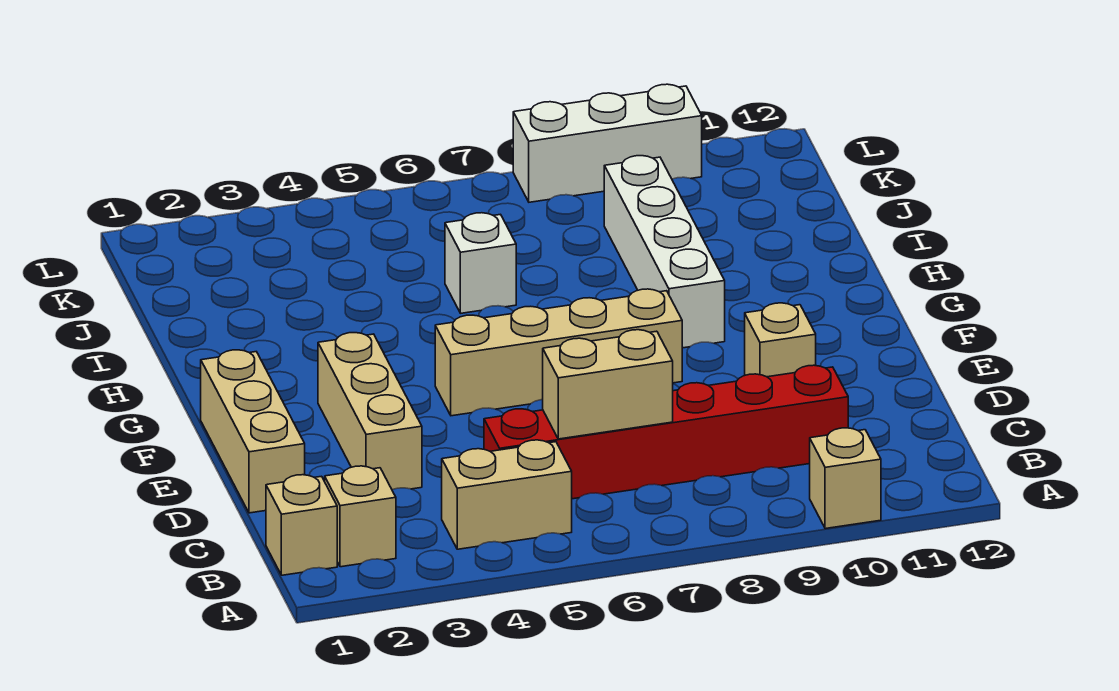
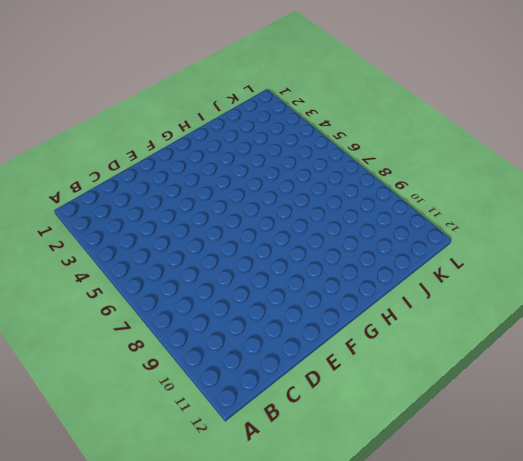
none -> tan brick A10 level 1
none -> tan brick B1 level 1
none -> tan brick B2 level 1

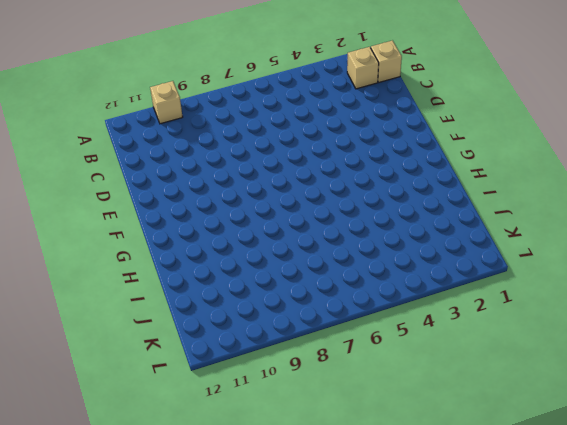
none -> tan brick B4:B5 level 1
none -> red brick C5:C10 level 1
none -> tan brick D1:F1 level 1

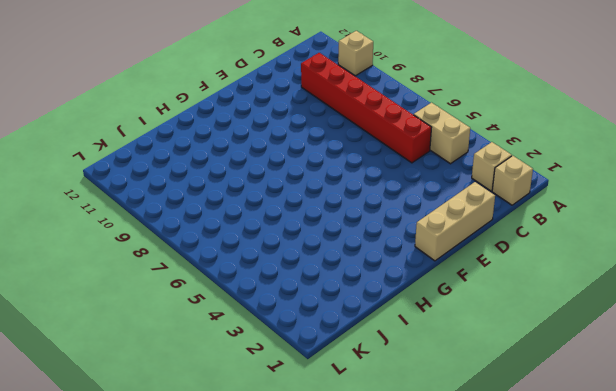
none -> tan brick D3:F3 level 1
none -> tan brick E10 level 1
none -> tan brick F5:F8 level 1

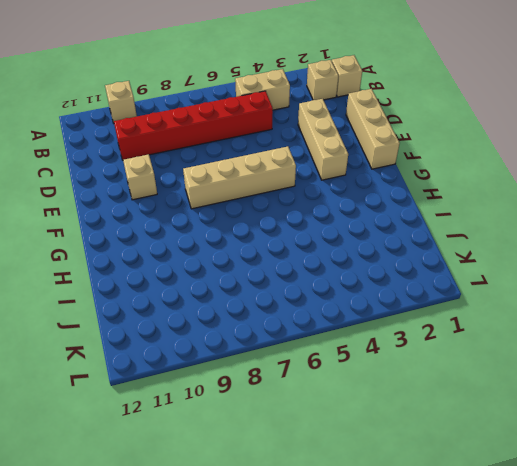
none -> white brick G9:J9 level 1
none -> white brick I6 level 1
none -> white brick L8:L10 level 1

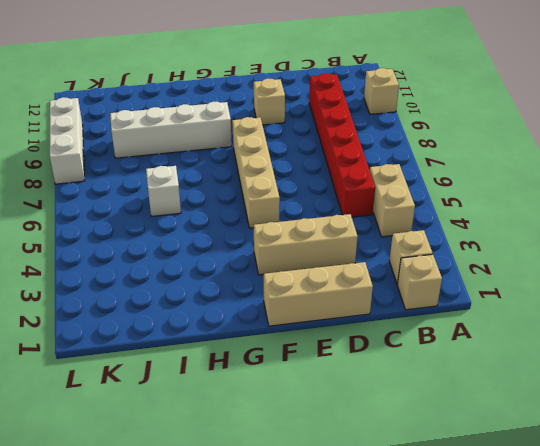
none -> tan brick C6:C7 level 2

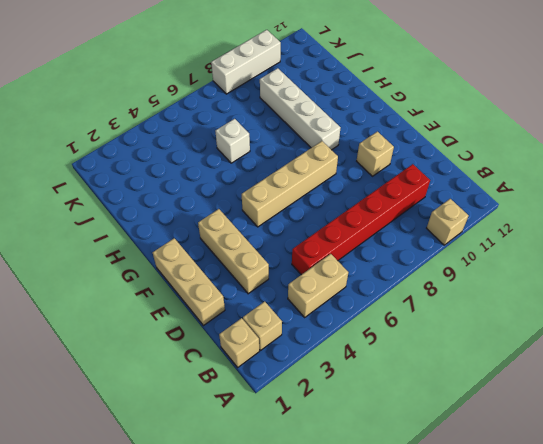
none -> tan brick C6:C7 level 2

